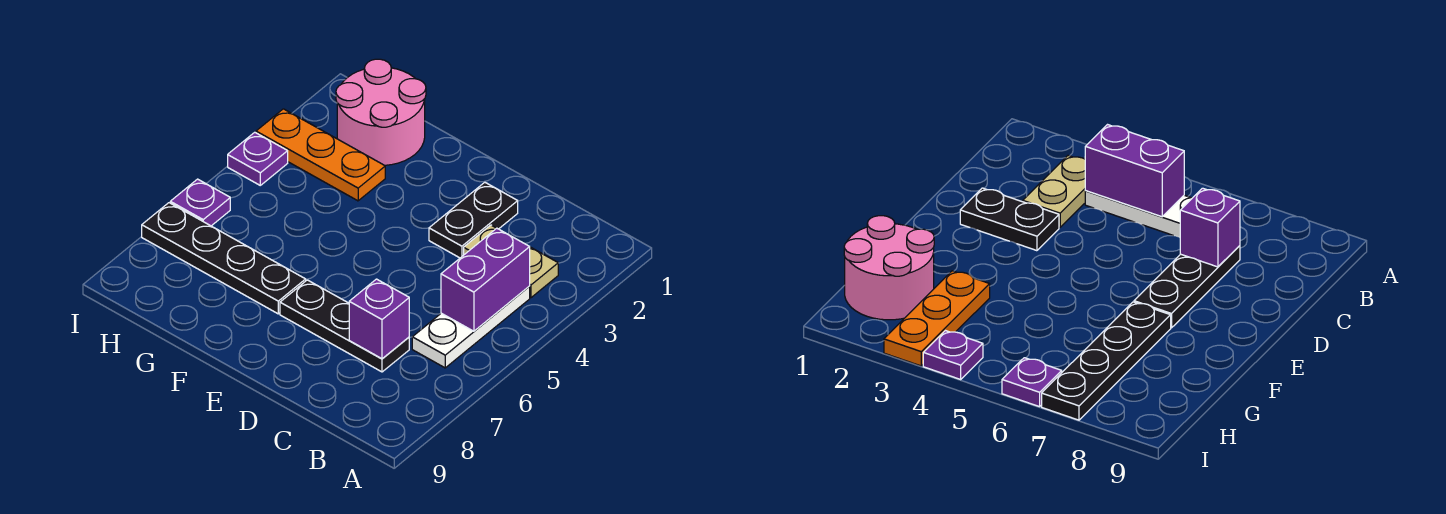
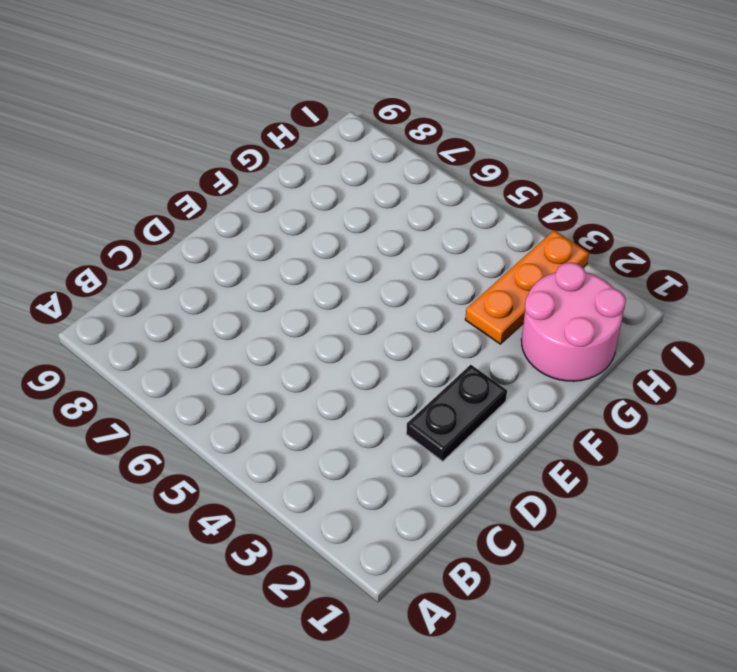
black plate D2:E2 level 1 -> black plate D2:D3 level 1
none -> tan plate B3:C3 level 1
none -> white plate B4:B6 level 1

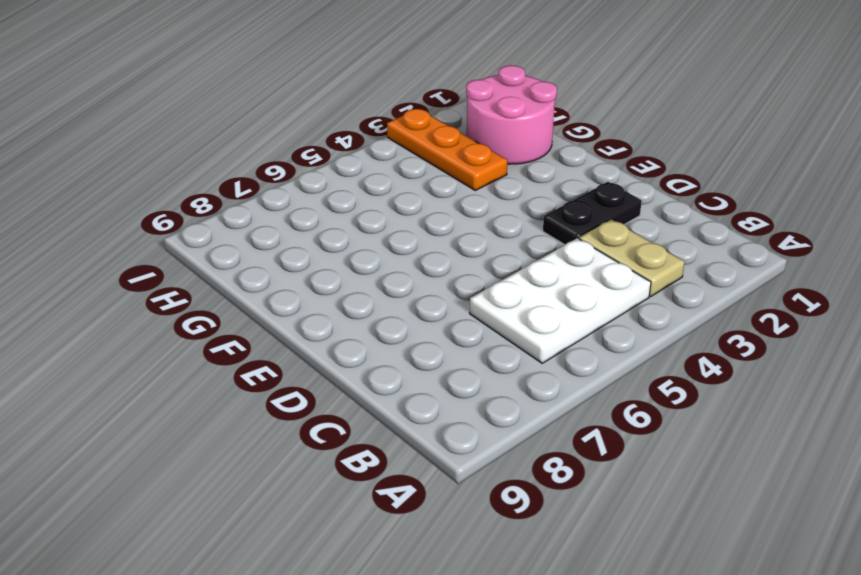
white plate B4:C6 level 1 -> white plate B4:B6 level 1
none -> black plate C7:E7 level 1
none -> black plate F7:I7 level 1

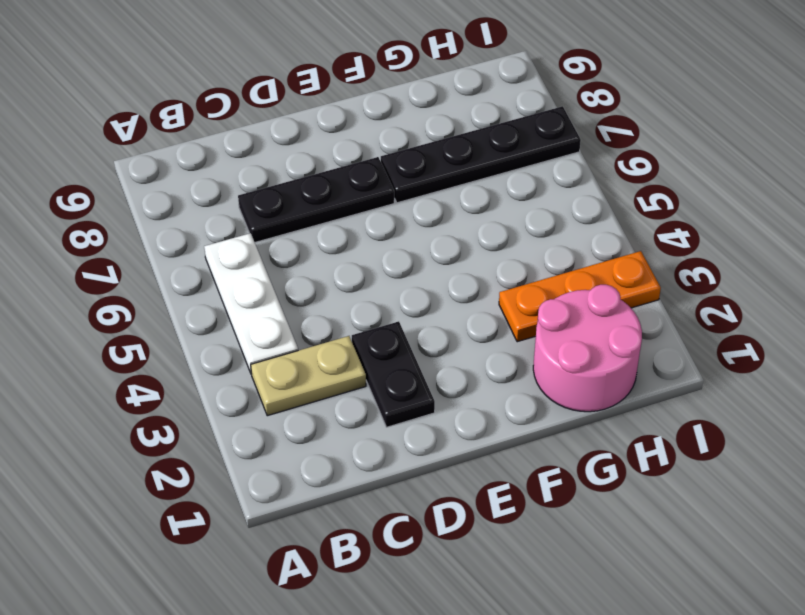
none -> purple plate I4 level 1
none -> purple plate I6 level 1

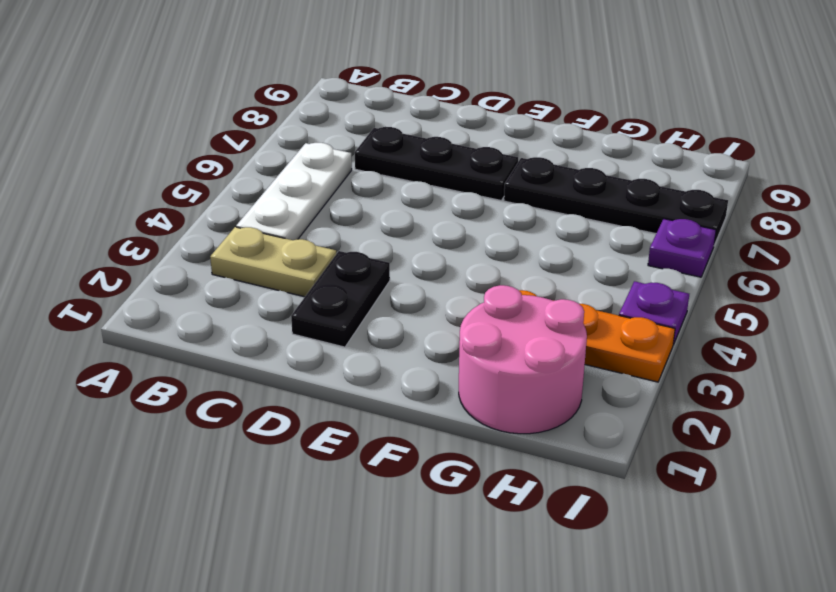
none -> purple brick B4:B5 level 2
none -> purple brick C7 level 2

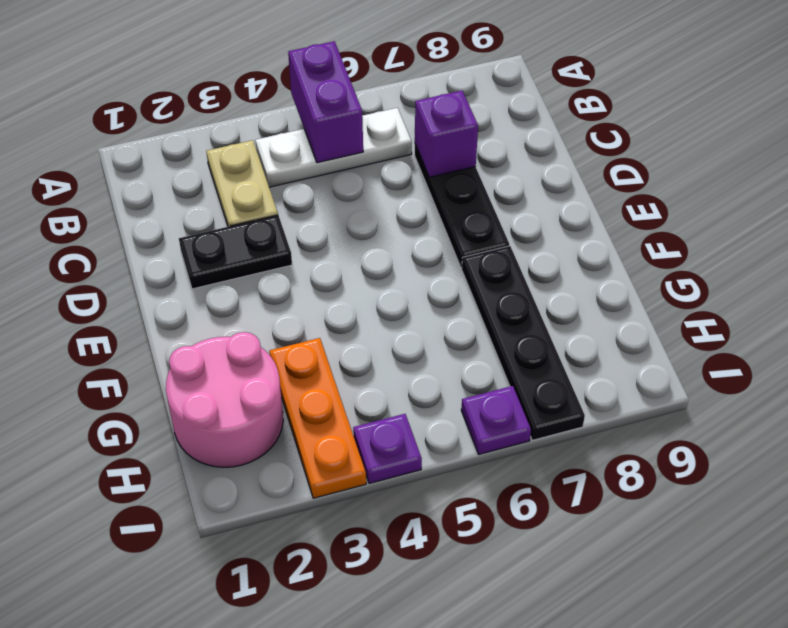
purple brick A5:B5 level 2 -> purple brick B4:B5 level 2

